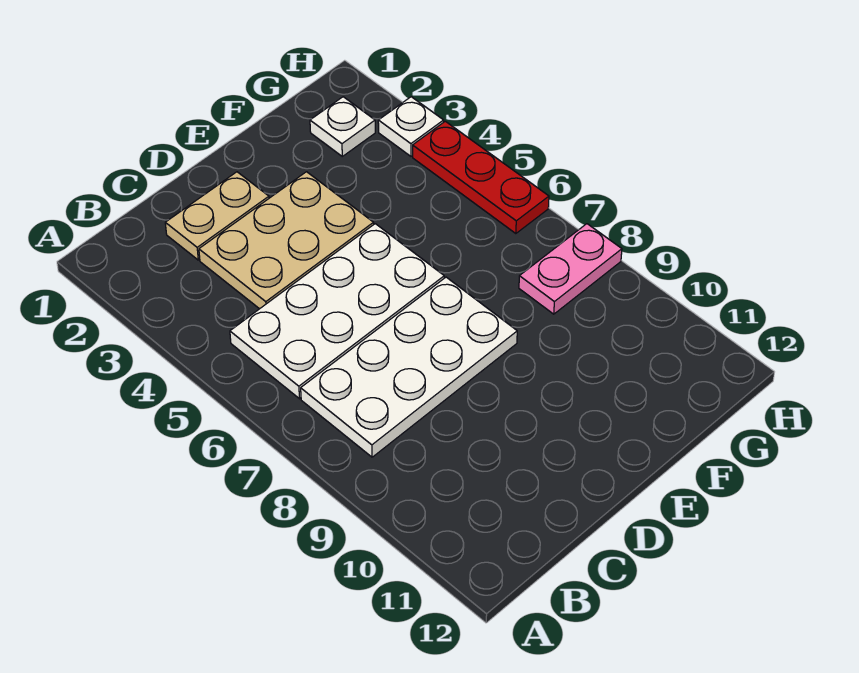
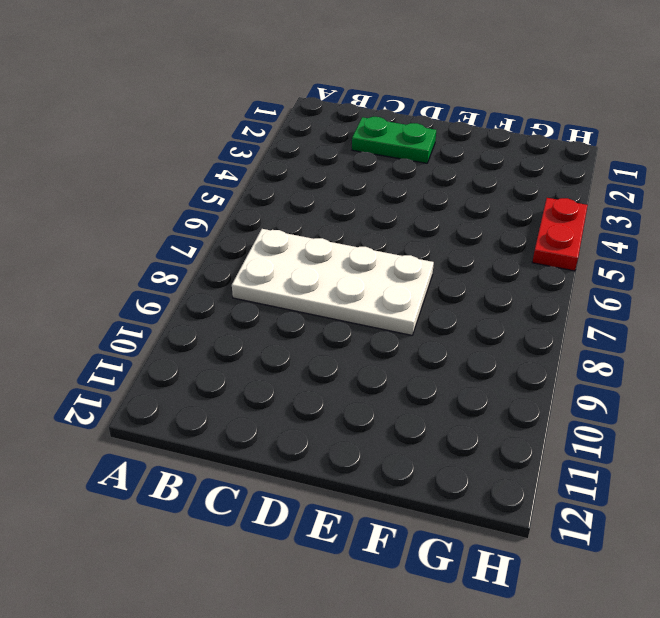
green plate C2:D2 level 1 -> tan plate C2:D2 level 1
red plate H4:H5 level 1 -> red plate H4:H6 level 1
none -> white plate B5:E6 level 1
none -> tan plate C3:E4 level 1

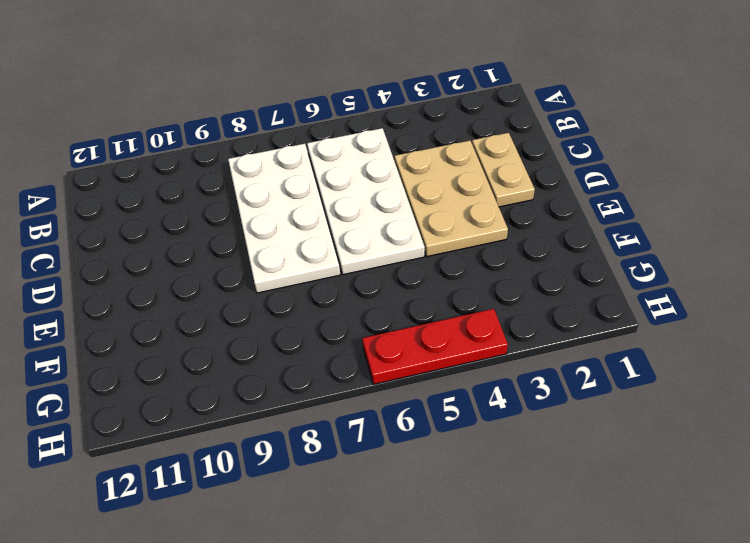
none -> white plate G2 level 1
none -> pink plate G8:H8 level 1

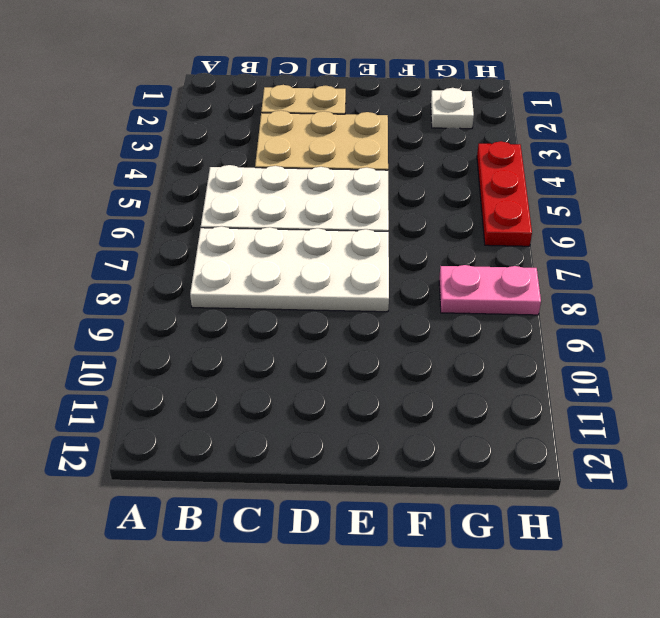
none -> white plate H3 level 1

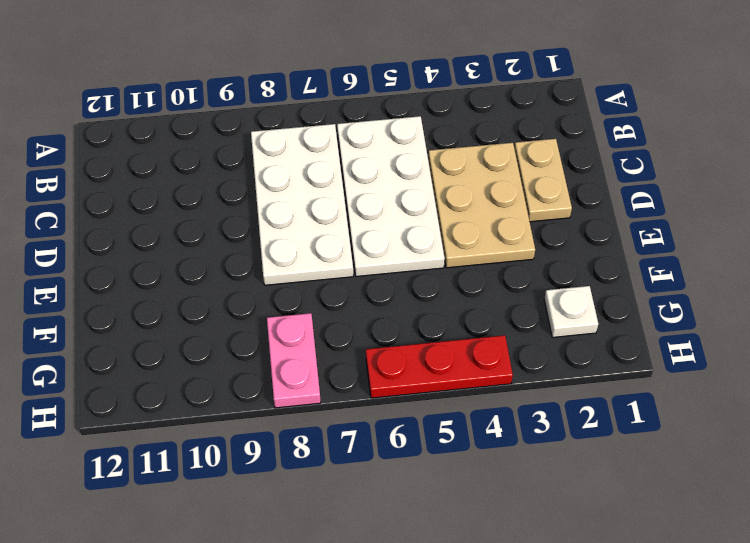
none -> white plate H3 level 1

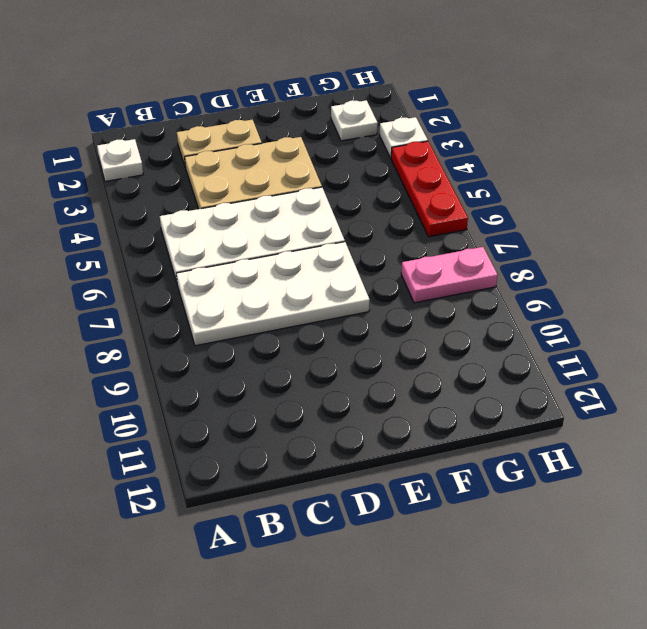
white plate A2 level 1 -> none

